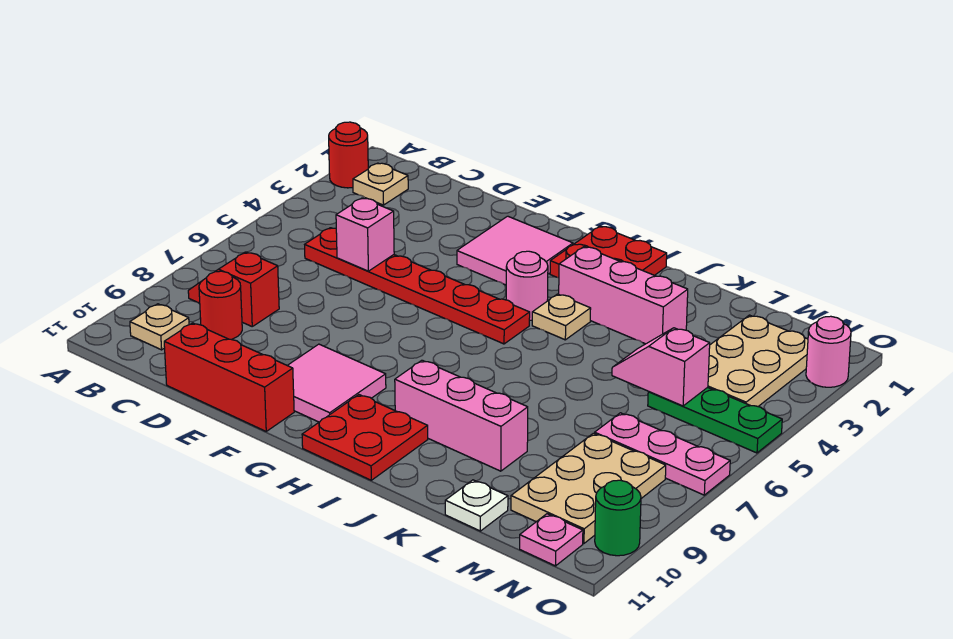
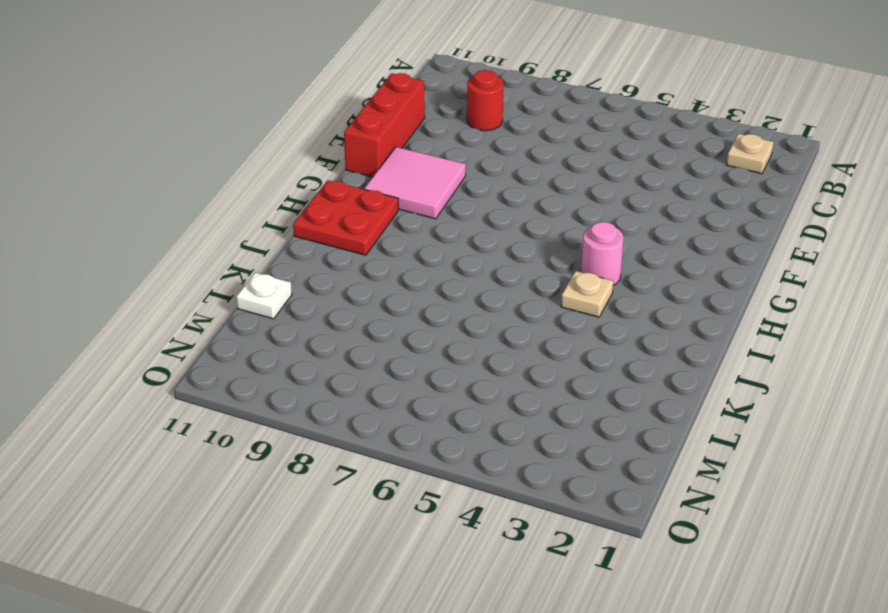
none -> red round brick A2 level 1
none -> red slope B8:C8 level 1 top C
none -> tan plate B10 level 1

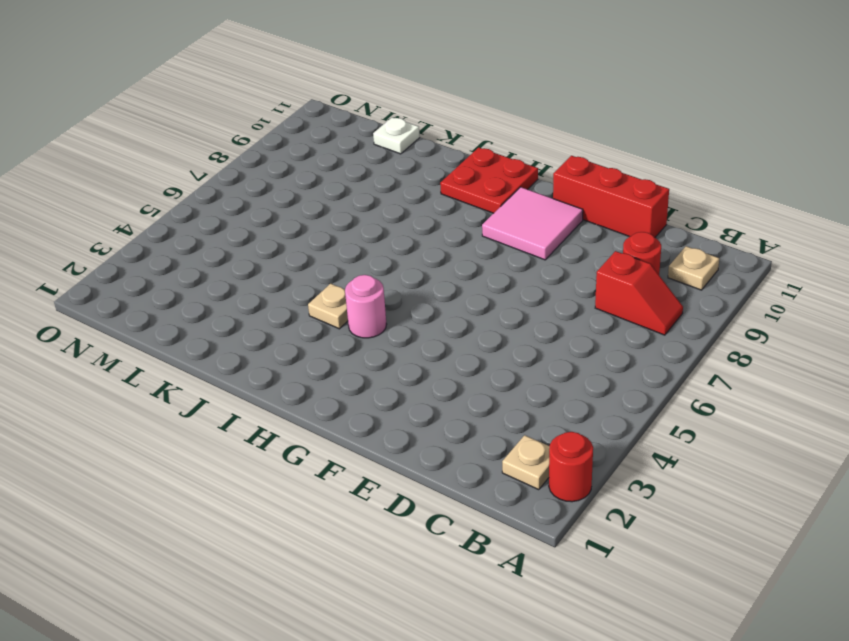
none -> red plate C5:H5 level 1
none -> pink tile F2:G3 level 1
none -> red plate H1:I2 level 1

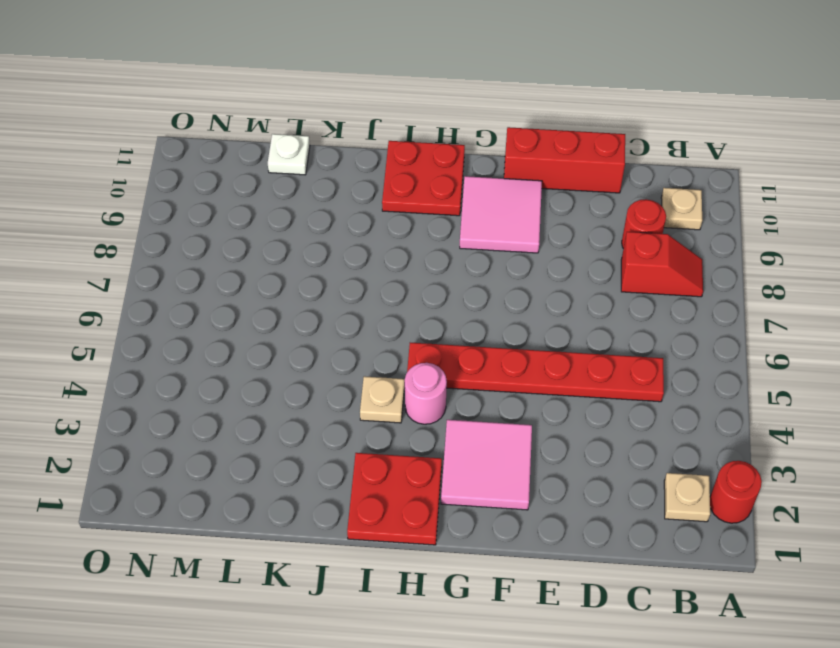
none -> pink brick I3:K3 level 1
none -> pink brick I9:K9 level 1
none -> tan plate M2:N4 level 1

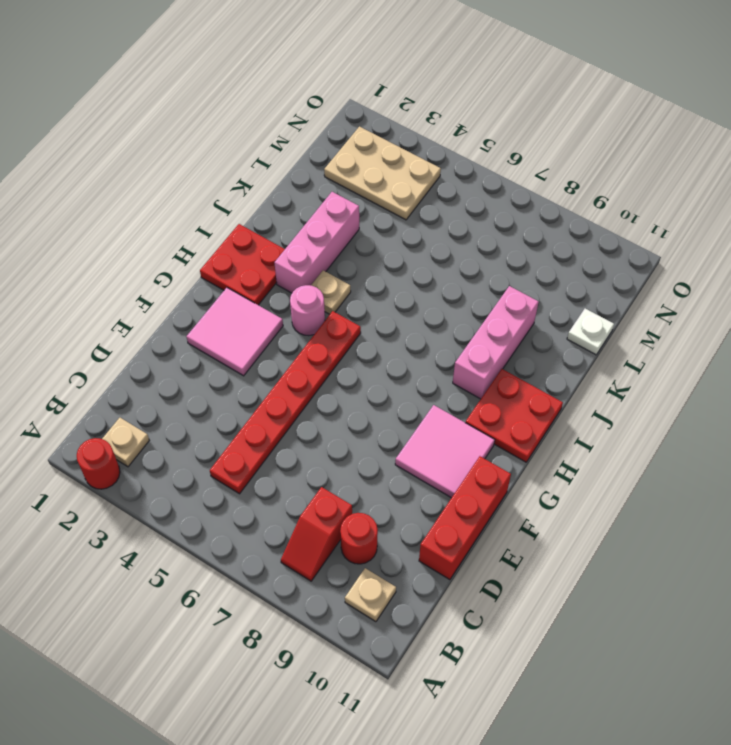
none -> green plate M5:O5 level 1
none -> pink plate M7:O7 level 1
none -> tan plate M8:N10 level 1

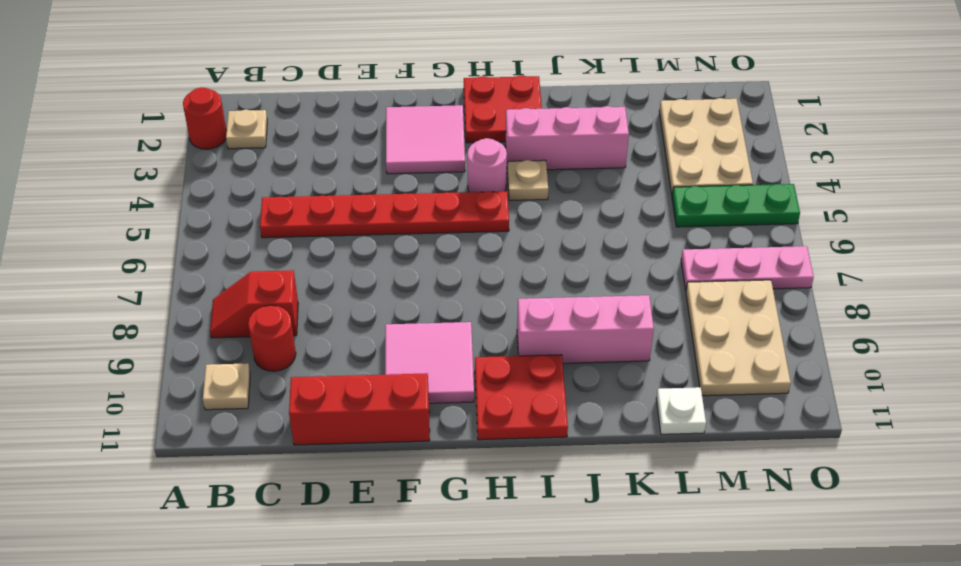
none -> pink plate N11 level 1
none -> pink round brick O2 level 1
none -> green round brick O10 level 1

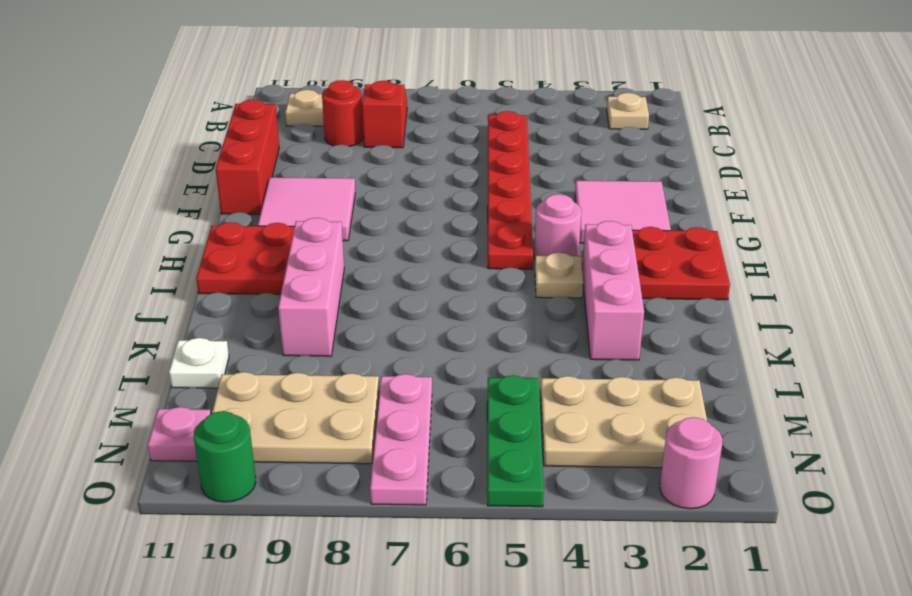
none -> red round brick A2 level 1
none -> pink brick D5 level 2
none -> pink slope L5:M5 level 2 top M

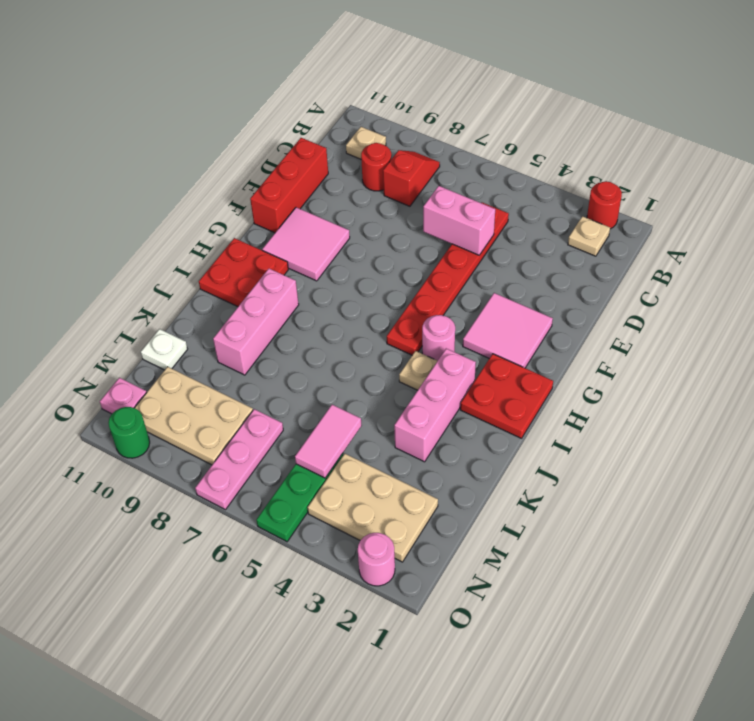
pink brick D5:D6 level 2 -> pink brick D5 level 2
pink tile L5:M5 level 2 -> pink slope L5:M5 level 2 top M

